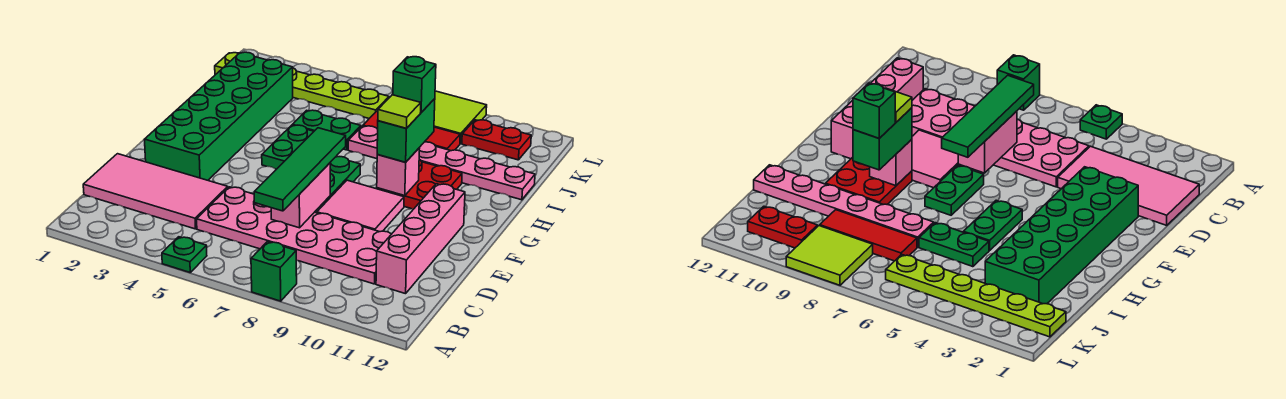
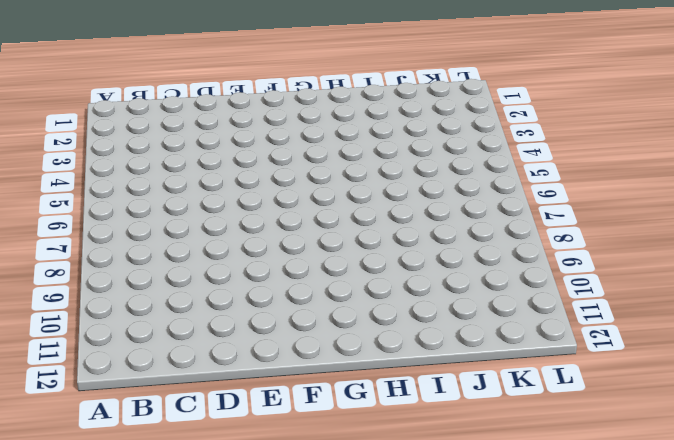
none -> green plate A5 level 1
none -> green brick A8 level 1
none -> pink tile C1:D4 level 1

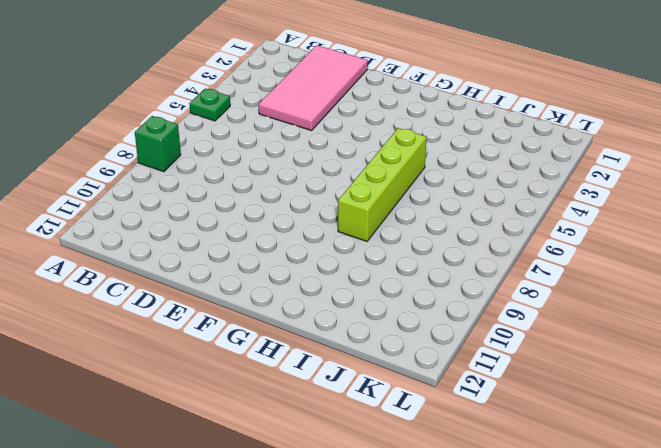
lime brick H5:H8 level 1 -> green plate G5:H5 level 1
none -> pink plate C5:D10 level 1
none -> pink brick C11:F11 level 1
none -> green brick E2:J3 level 1

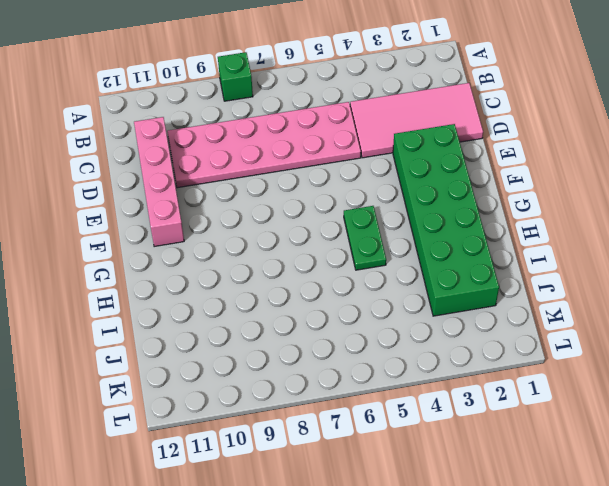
none -> green plate A5 level 1
none -> pink tile E8:F9 level 1
none -> green plate F7:G7 level 1

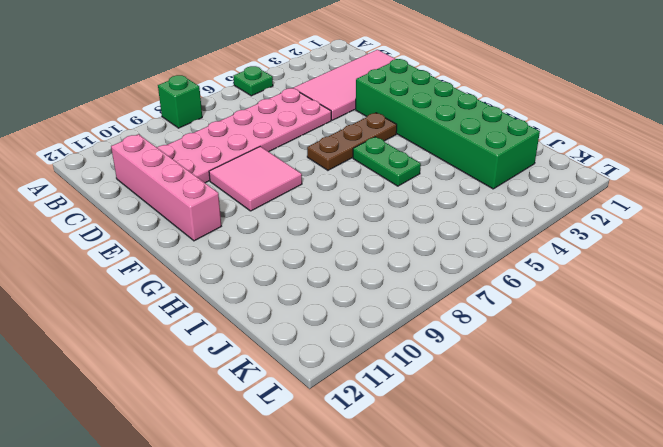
brown plate F4:F6 level 1 -> none
none -> green plate F7:G7 level 1
none -> red plate G9:H10 level 1
none -> green plate I5:I6 level 1

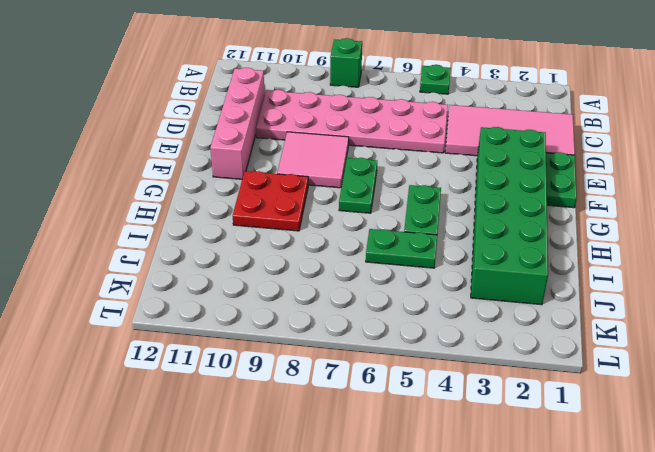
green plate E1:F1 level 1 -> none
none -> pink plate I7:I12 level 1
none -> red tile J7:J9 level 1
none -> lime plate K1:K6 level 1

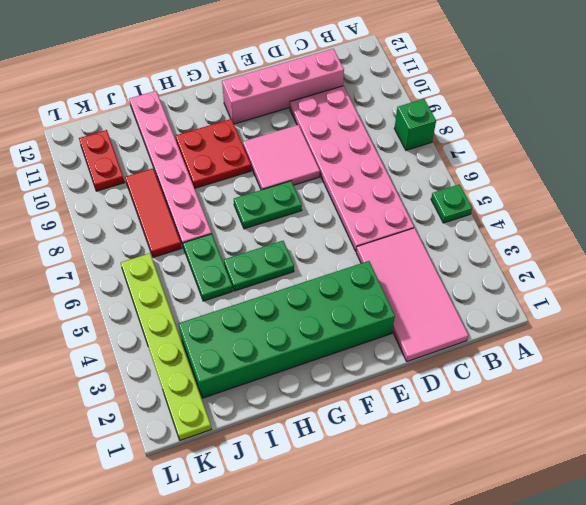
none -> lime tile K8:L9 level 1
none -> pink brick D7:E7 level 2
none -> pink brick G9 level 2

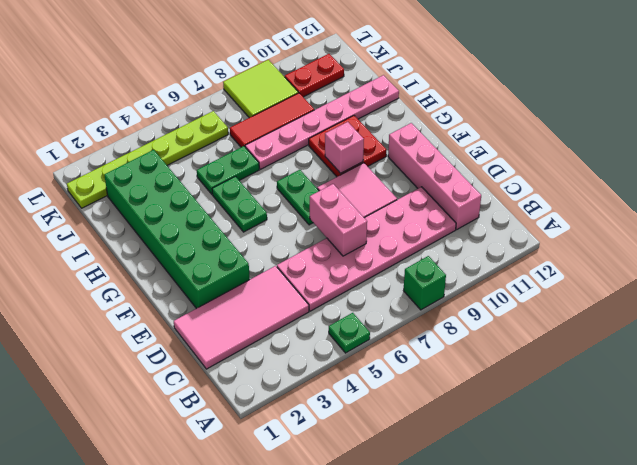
none -> green tile C7:F7 level 3
none -> green brick G9:H9 level 3
none -> lime tile G9 level 4

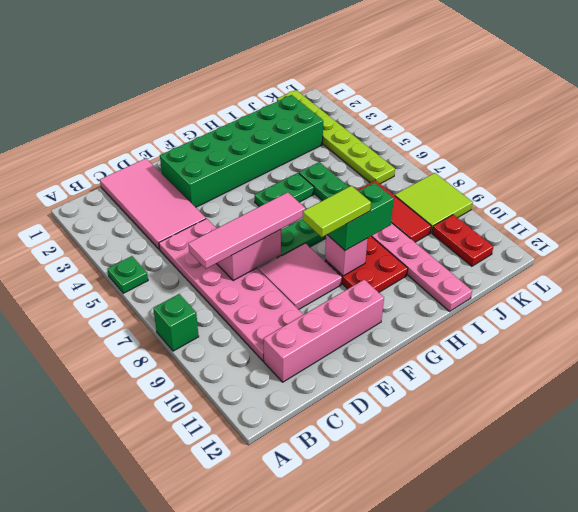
pink tile C7:F7 level 3 -> green tile C7:F7 level 3
lime tile F9:G9 level 4 -> lime tile G9 level 4
none -> green brick H9 level 4

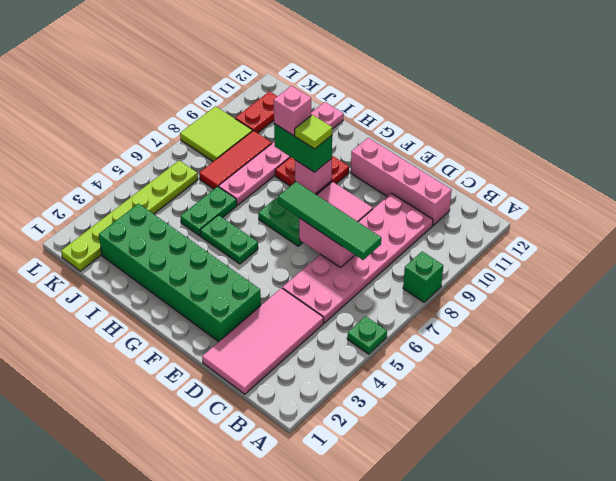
pink brick H9 level 4 -> green brick H9 level 4

